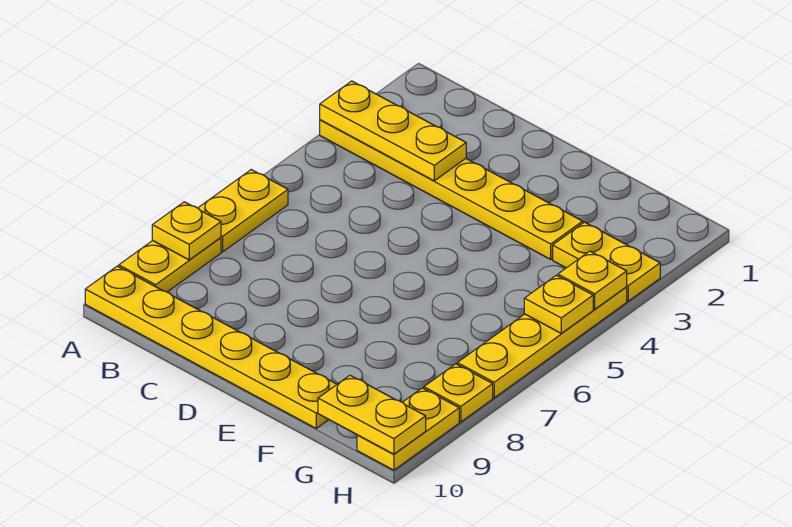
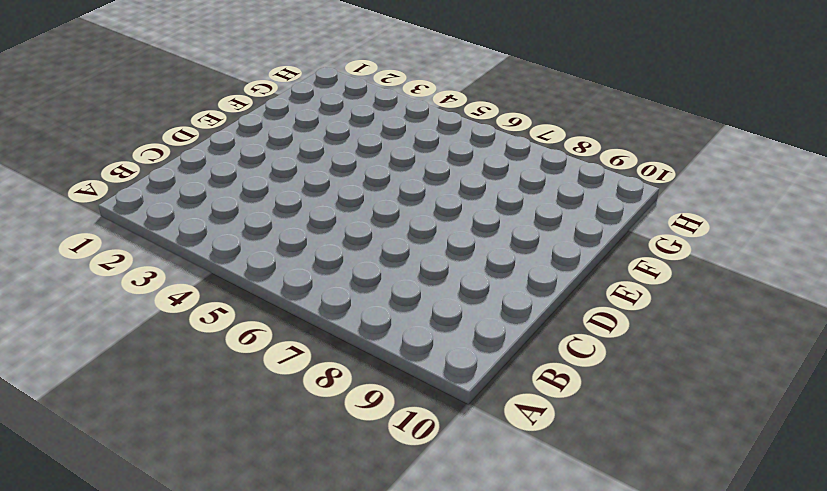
none -> yellow plate A3:F3 level 1
none -> yellow plate A6:A7 level 1
none -> yellow plate A8:A9 level 1

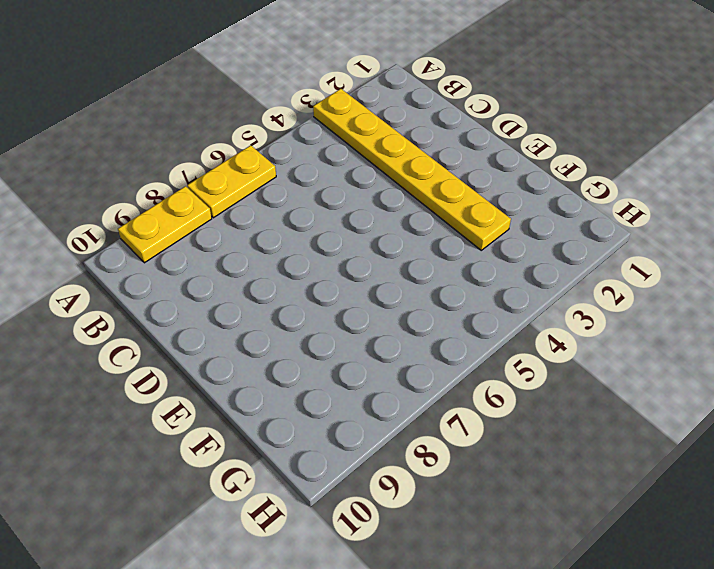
none -> yellow plate A10:F10 level 1
none -> yellow plate G3:H3 level 1
none -> yellow plate H4:H7 level 1

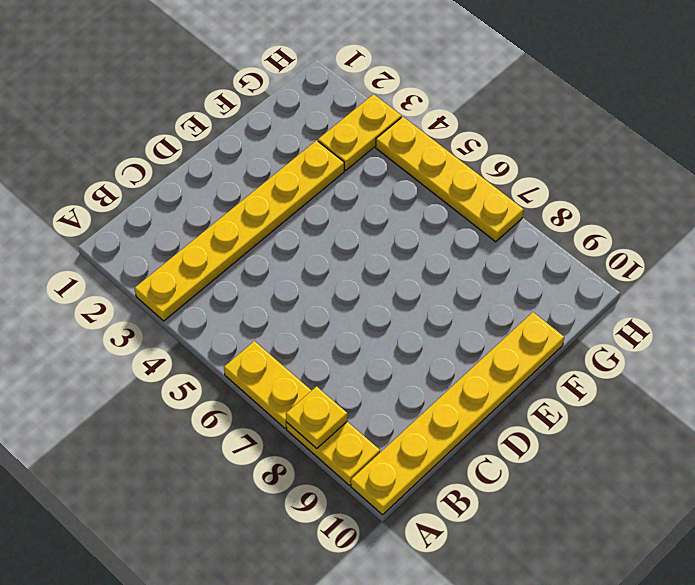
none -> yellow plate H8 level 1
none -> yellow plate H9:H10 level 1
none -> yellow plate A3:C3 level 2

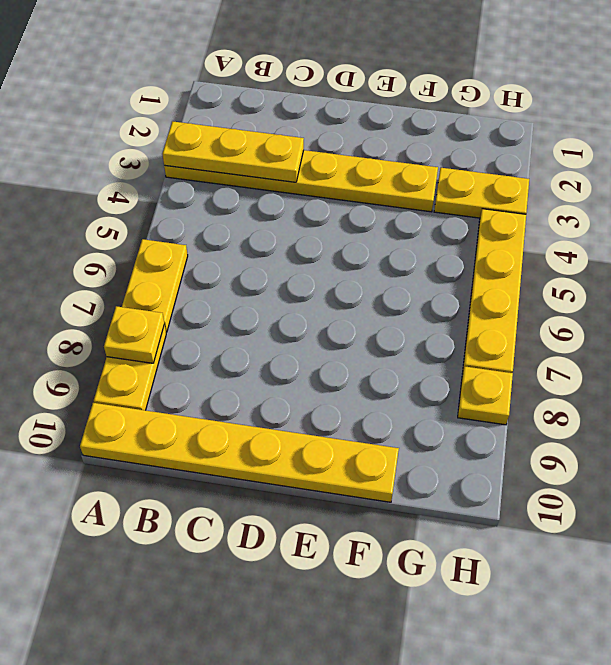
none -> yellow plate H9:H10 level 1
none -> yellow plate G10:H10 level 2
none -> yellow plate H4 level 2

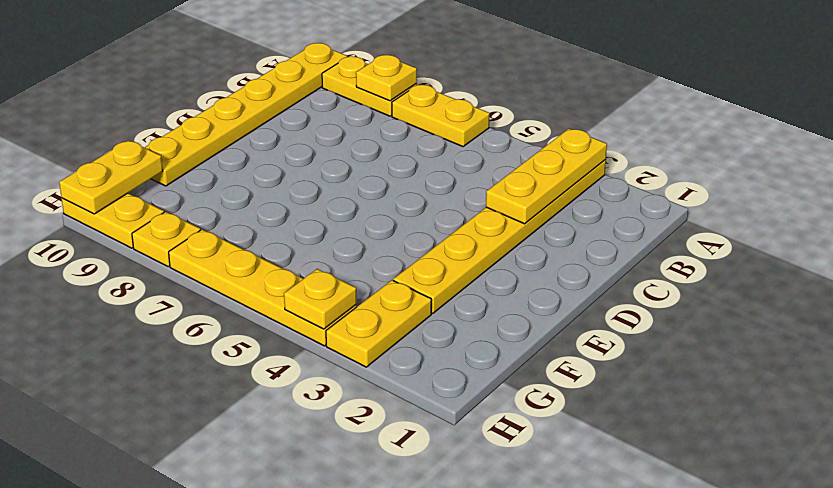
none -> yellow plate H5 level 2

